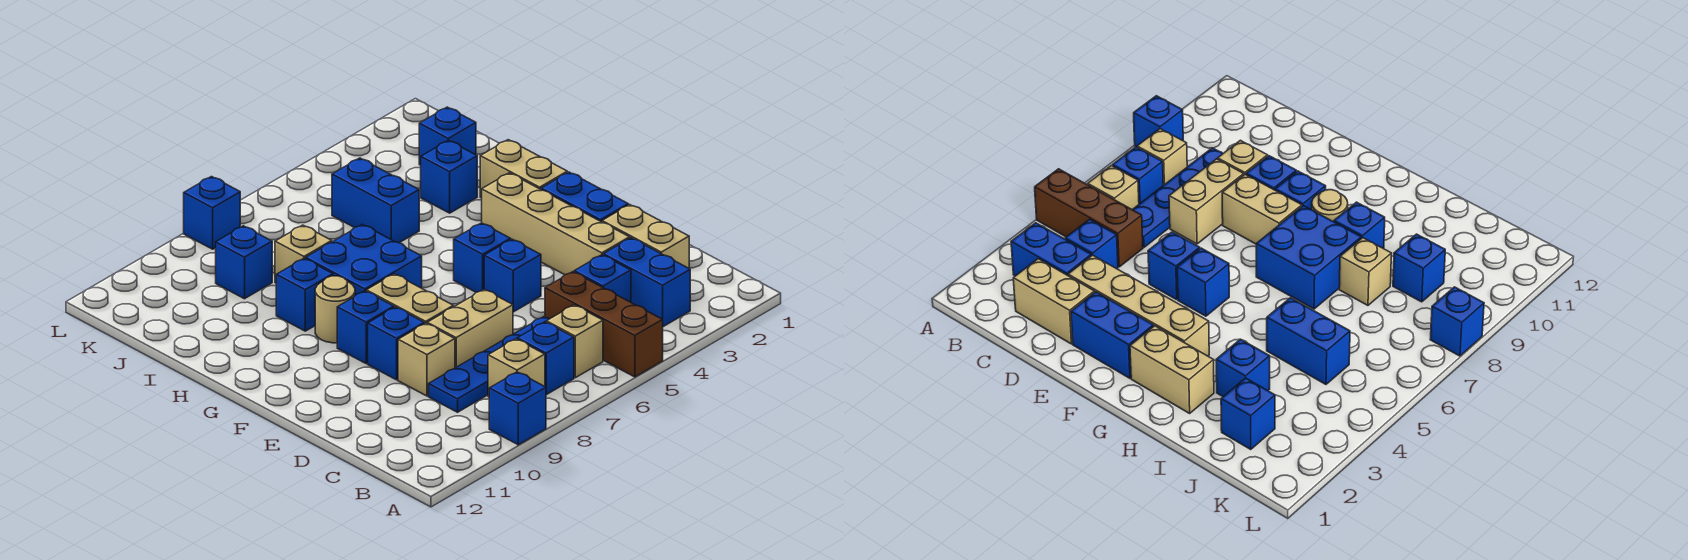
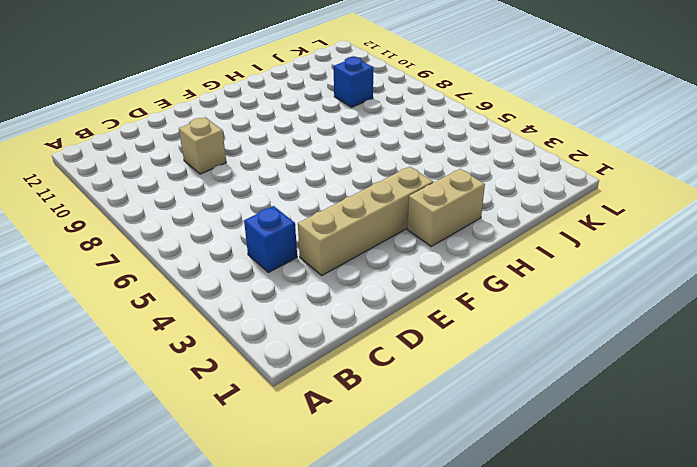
none -> brown brick A5:C5 level 1
none -> blue brick A9 level 1
none -> blue brick B3:C3 level 1

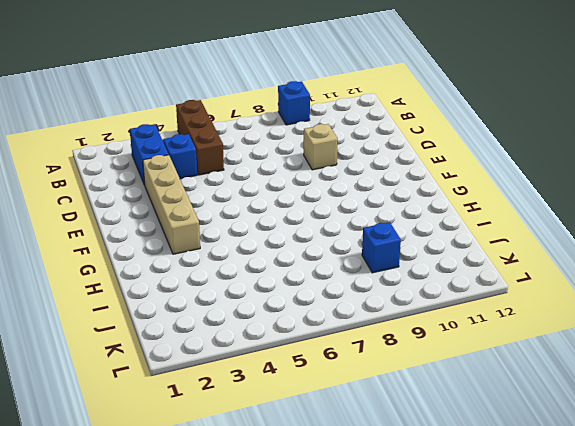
none -> tan brick B6 level 1
none -> blue brick B7 level 1
none -> tan brick B8 level 1

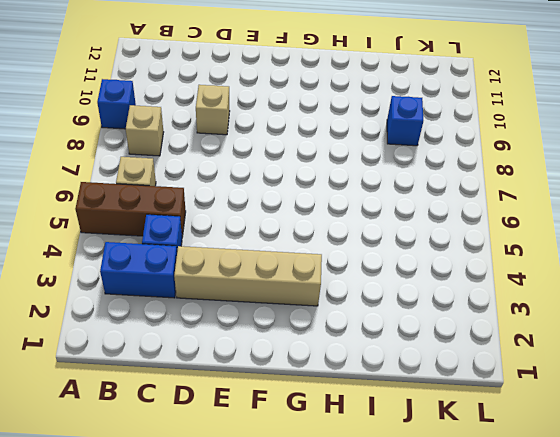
none -> blue brick B7 level 1
none -> tan brick C2:D2 level 1
none -> blue plate C6:C9 level 1

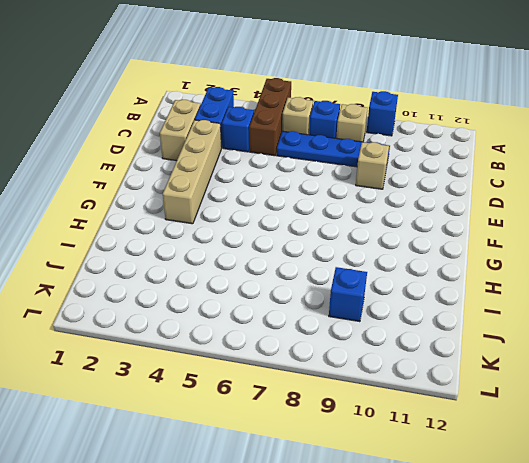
none -> tan brick D7:D8 level 1
none -> blue brick E2:F2 level 1
none -> blue brick E5 level 1

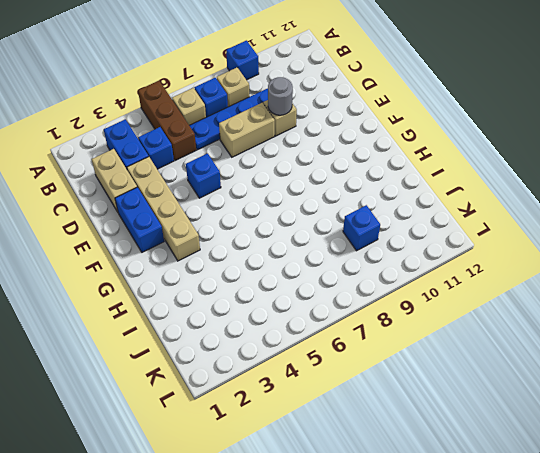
grey round brick D9 level 2 -> none
none -> tan brick E8:F8 level 1
none -> blue brick E9 level 1
none -> blue brick F5 level 1

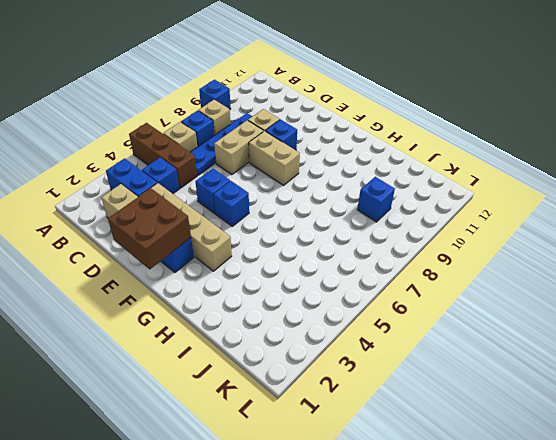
brown brick E1:F2 level 2 -> none
none -> blue brick F9 level 1
none -> tan brick G2:H2 level 1
none -> blue brick G7:H8 level 1

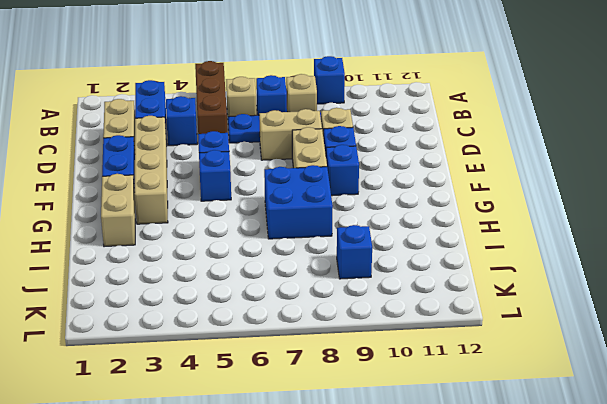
none -> tan round brick G9 level 1
none -> blue brick H9 level 1
none -> blue brick I3 level 1

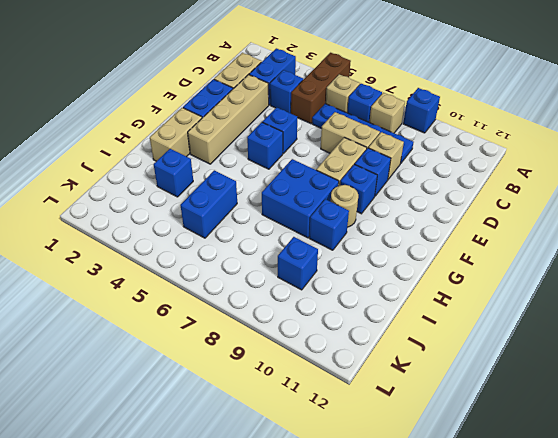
none -> tan brick I8 level 1
none -> blue brick J2 level 1
none -> blue brick L8 level 1

